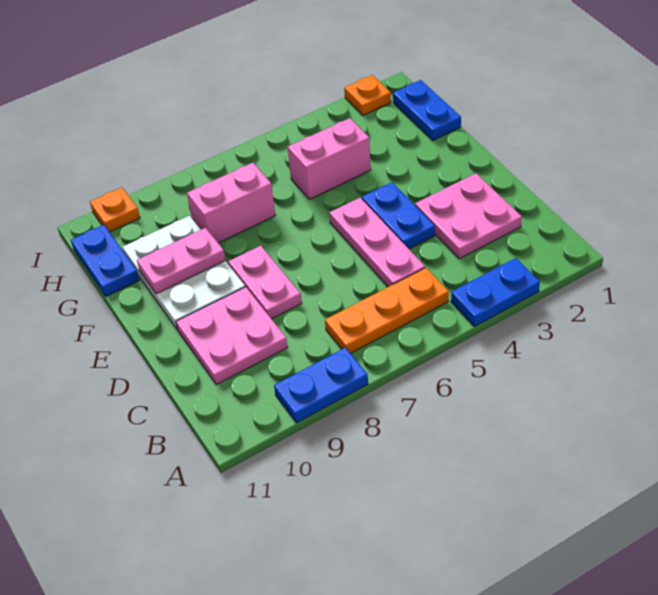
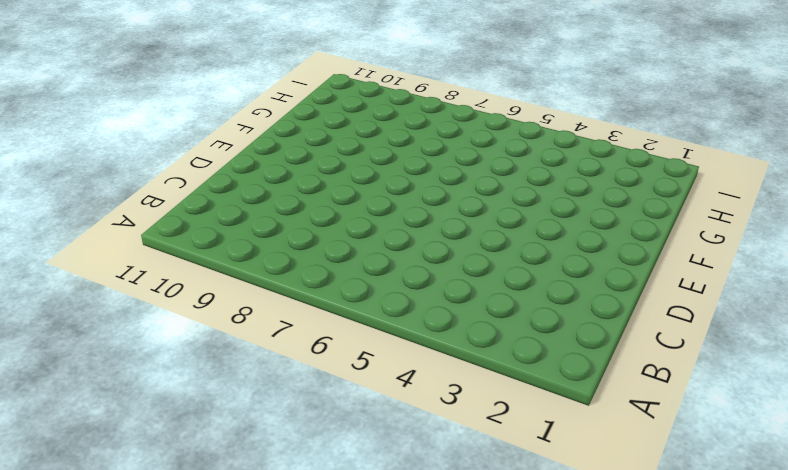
none -> blue plate A3:A4 level 1
none -> blue plate A8:A9 level 1
none -> orange plate B5:B7 level 1

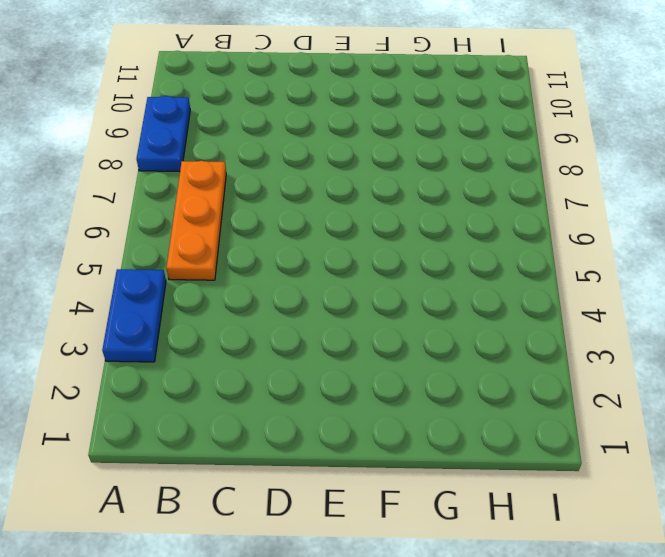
none -> pink plate C2:D3 level 1
none -> pink plate C5:E5 level 1
none -> pink plate C9:D10 level 1

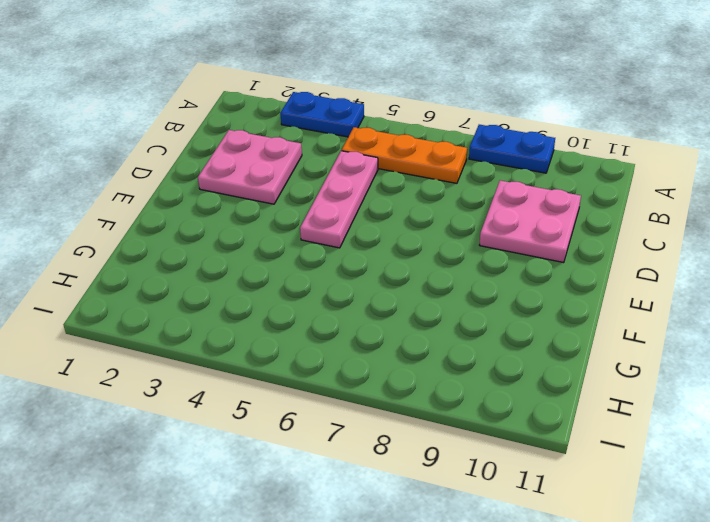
none -> blue plate D4:E4 level 1
none -> pink plate D8:E8 level 1
none -> white plate E9:G10 level 1

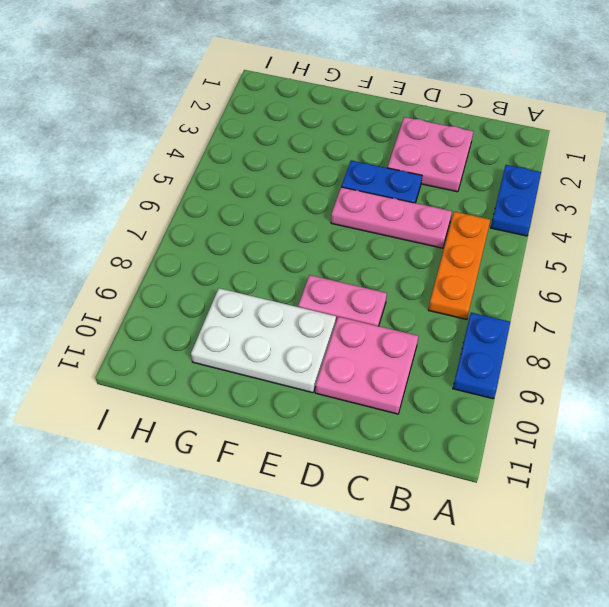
none -> blue plate G1:H1 level 1
none -> pink brick G4:G5 level 1
none -> pink brick G7:G8 level 1

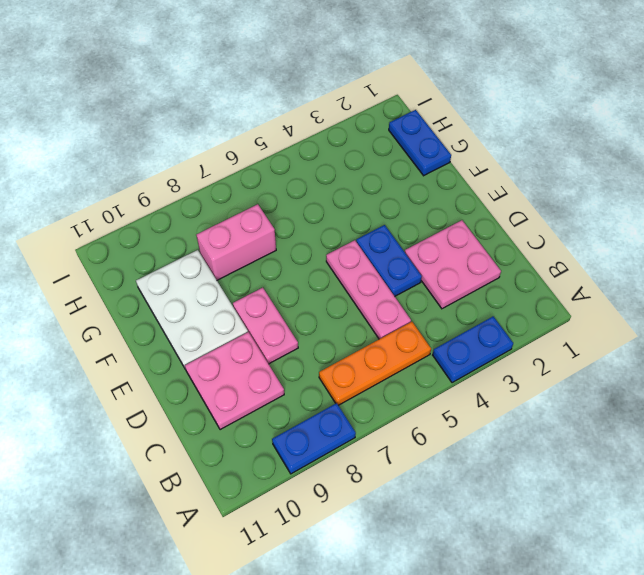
none -> pink brick G4:G5 level 1
none -> blue plate G11:H11 level 1
none -> orange plate I2 level 1

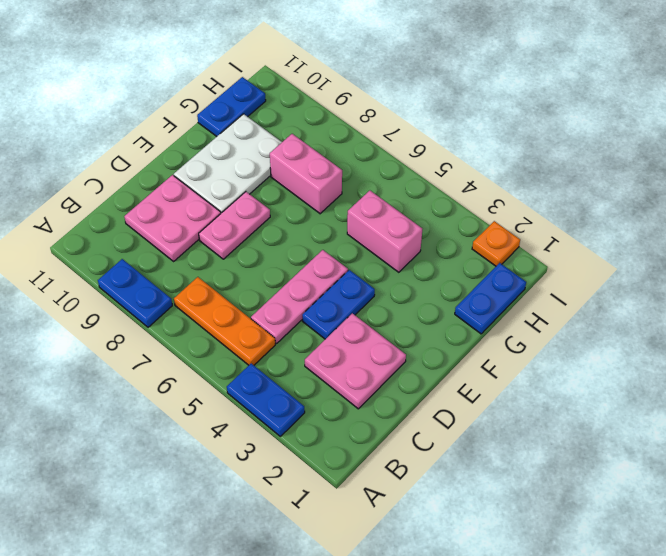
none -> orange plate I10 level 1
none -> pink plate F9:F10 level 2

